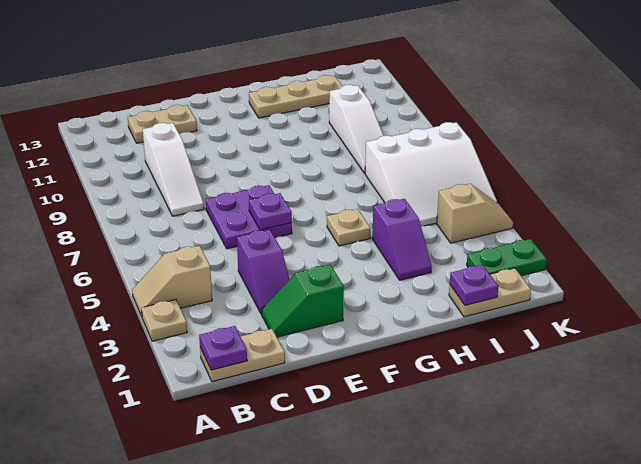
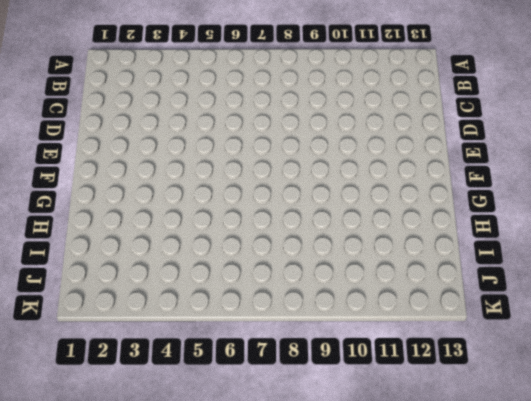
none -> tan plate A3 level 1
none -> tan slope A4:B4 level 1 top B
none -> tan plate B1:C1 level 1

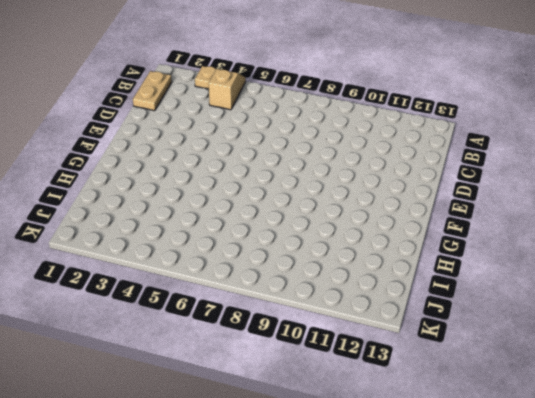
none -> white slope C8:C10 level 1 top 10
none -> tan plate C12:D12 level 1
none -> green slope D2:E2 level 1 top E

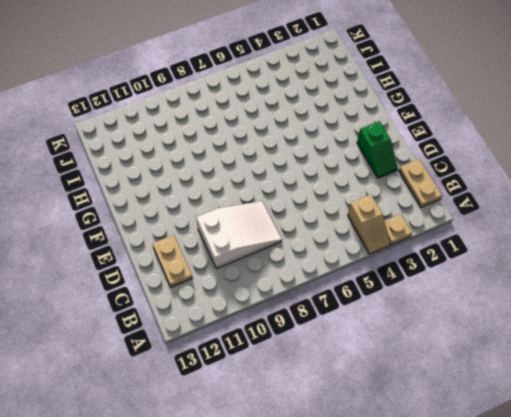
white slope C8:D10 level 1 top 10 -> white slope C8:C10 level 1 top 10
none -> purple slope D3:D4 level 1 top 4
none -> purple plate D6:E7 level 1
none -> tan plate G5 level 1

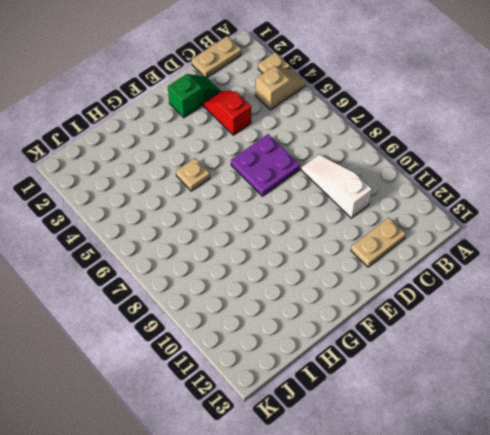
red slope D3:D4 level 1 top 4 -> purple slope D3:D4 level 1 top 4
none -> tan plate G12:I12 level 1
none -> purple slope H3:H4 level 1 top 4
none -> tan plate I1:J1 level 1

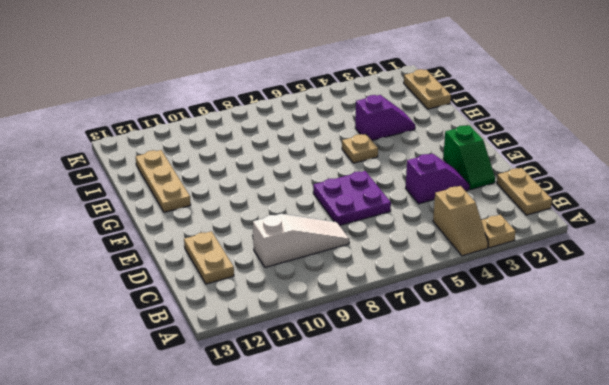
none -> white slope I5:K7 level 1 top 7
none -> white slope I8:I10 level 1 top 10
none -> green plate J2:K2 level 1

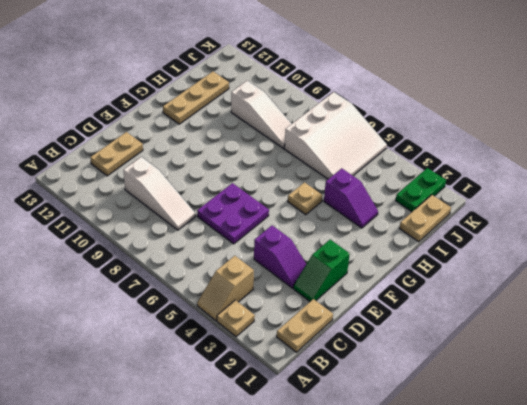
none -> tan slope J4:K4 level 1 top J
none -> purple plate B1 level 2
none -> purple plate E6 level 2

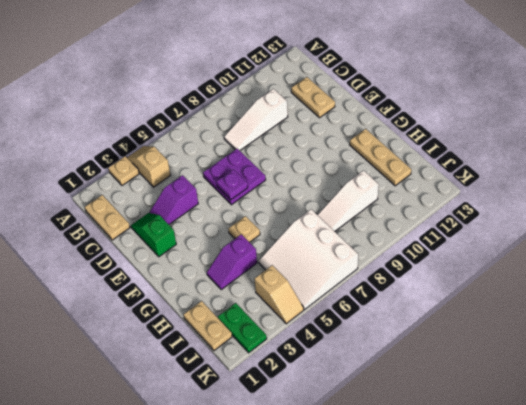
none -> purple plate B1 level 2
none -> purple plate I1 level 2

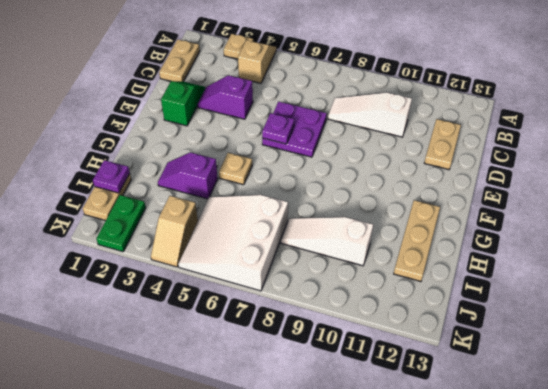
none -> purple plate B1 level 2

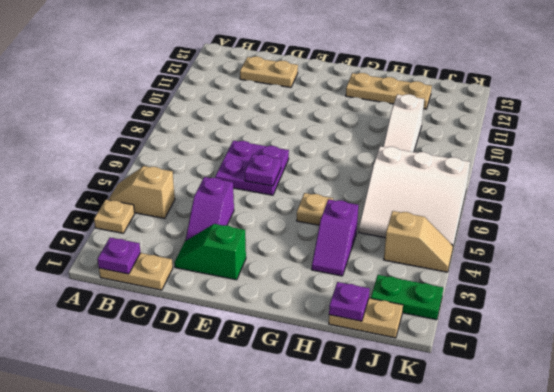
none -> white slope C8:C10 level 1 top 10

